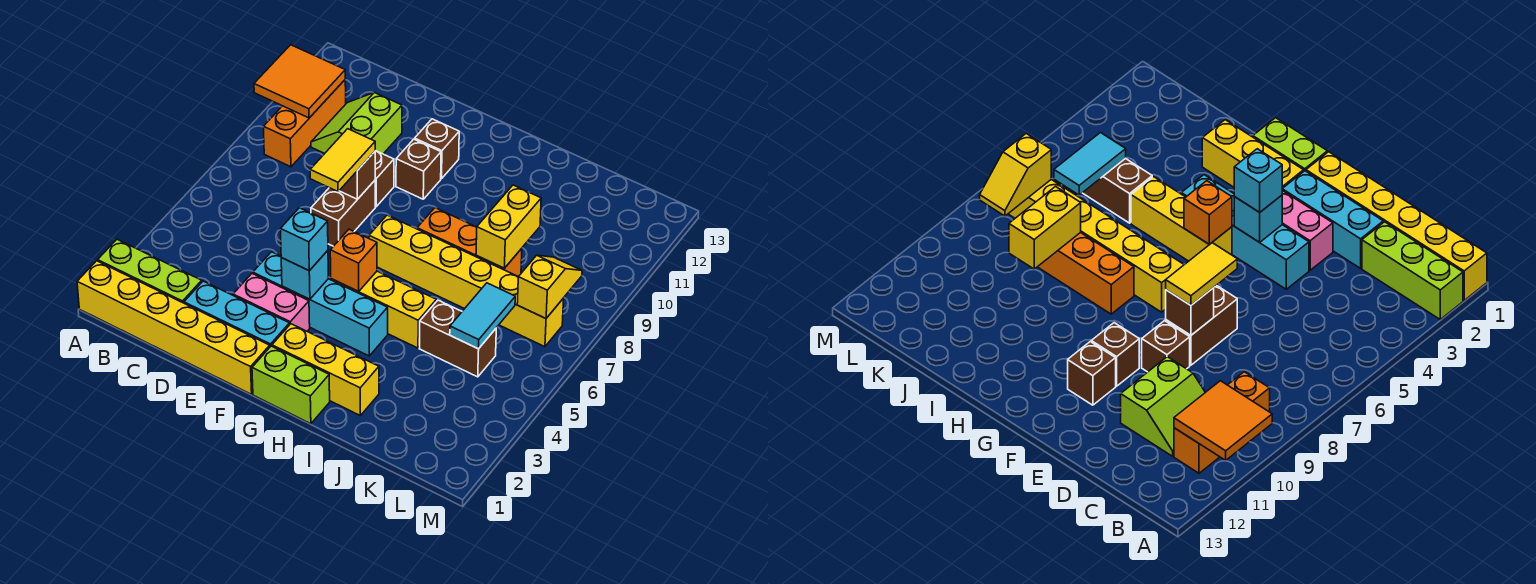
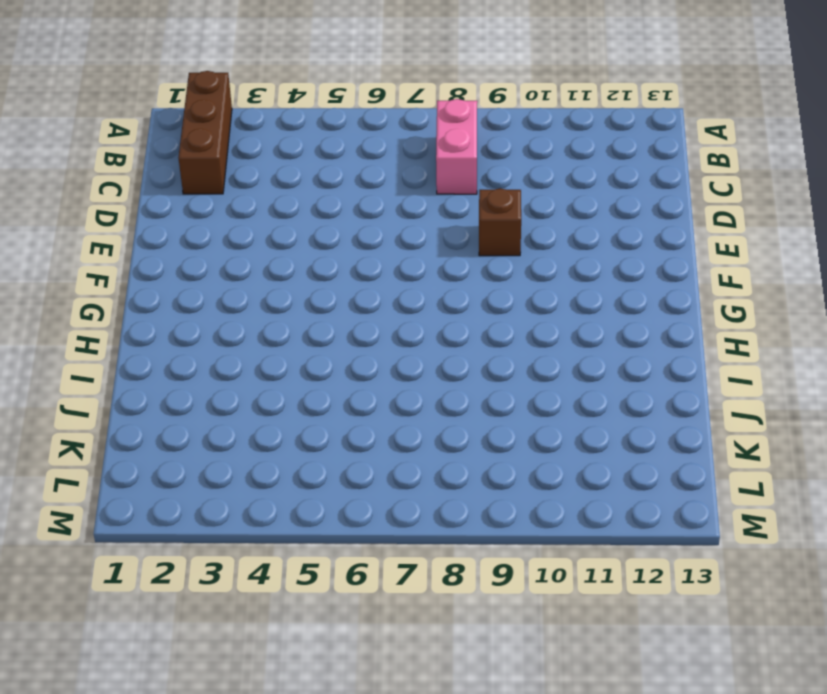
brown brick A2:C2 level 1 -> lime brick A2:C2 level 1
pink brick B8:C8 level 1 -> pink brick E3:F3 level 1
none -> yellow brick A1:F1 level 1
none -> orange brick B9:B11 level 1
none -> lime slope C10:D11 level 1 top D

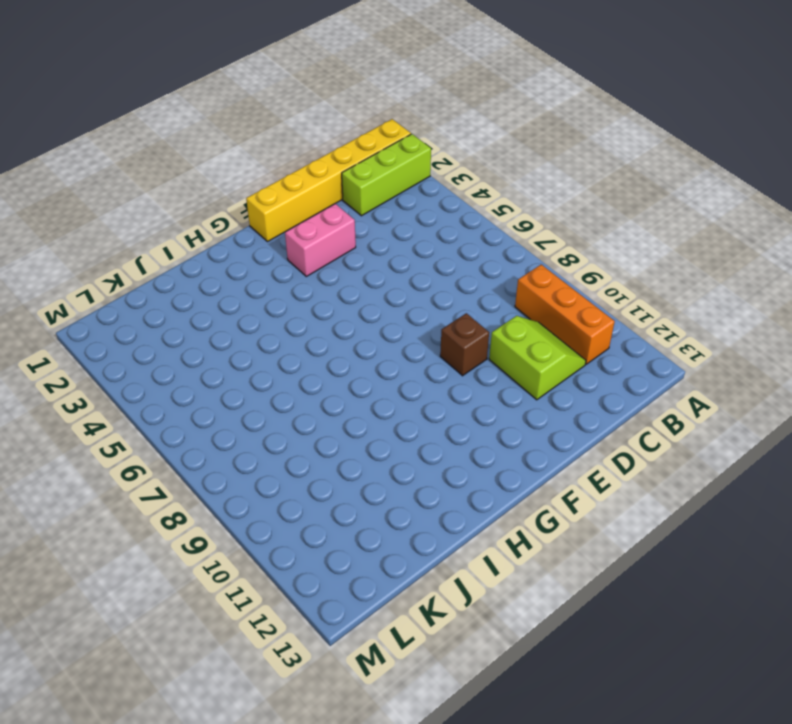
none -> cyan brick D2:F2 level 1
none -> cyan brick E4:H4 level 1
none -> brown brick E7:E8 level 1

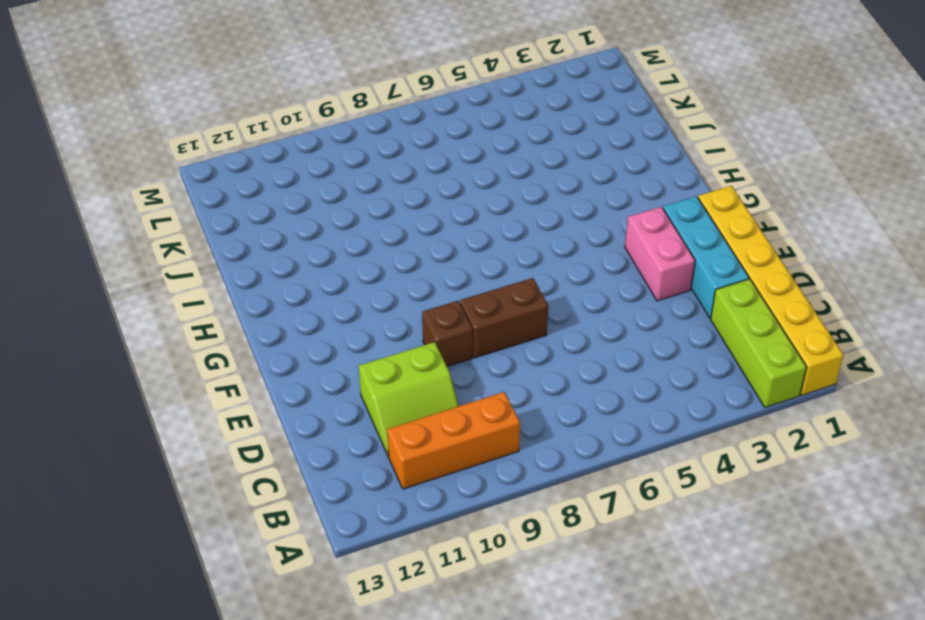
none -> cyan brick E4:H4 level 1
none -> brown brick F10 level 1
none -> brown brick F11 level 1

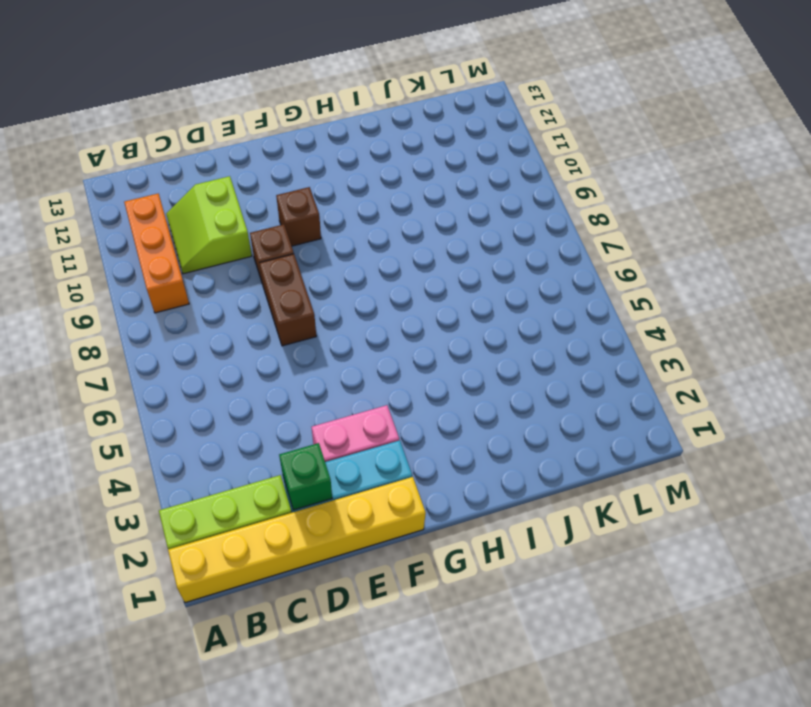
green brick D2 level 2 -> none
none -> cyan brick E4:H4 level 1
none -> brown brick F11 level 1
none -> lime brick G1:H1 level 1

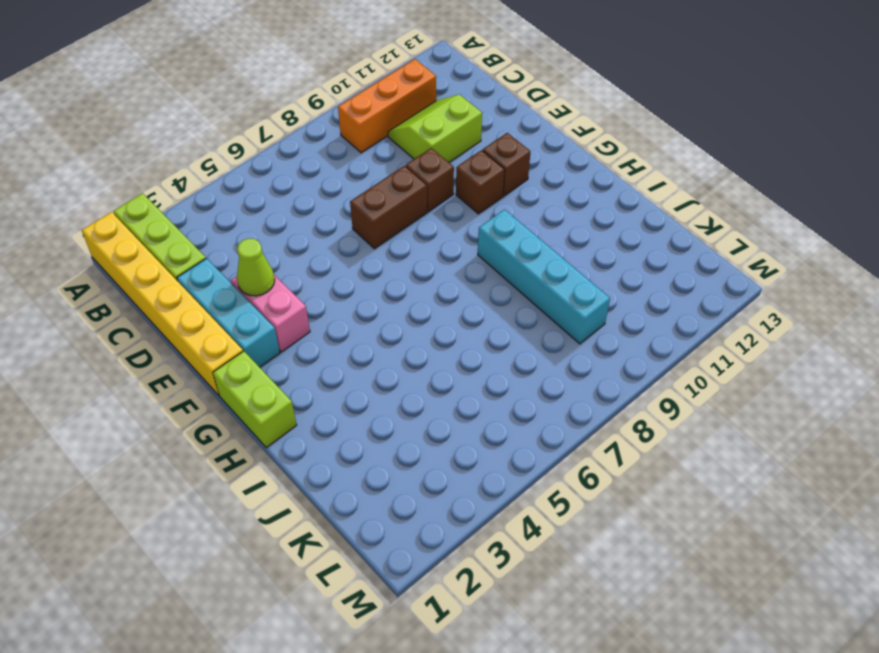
lime cone E3 level 2 -> none
cyan brick H9:K9 level 1 -> cyan brick E4:H4 level 1
none -> yellow brick G2:I2 level 1
none -> yellow brick G5:I5 level 1
none -> yellow brick G7:L7 level 1

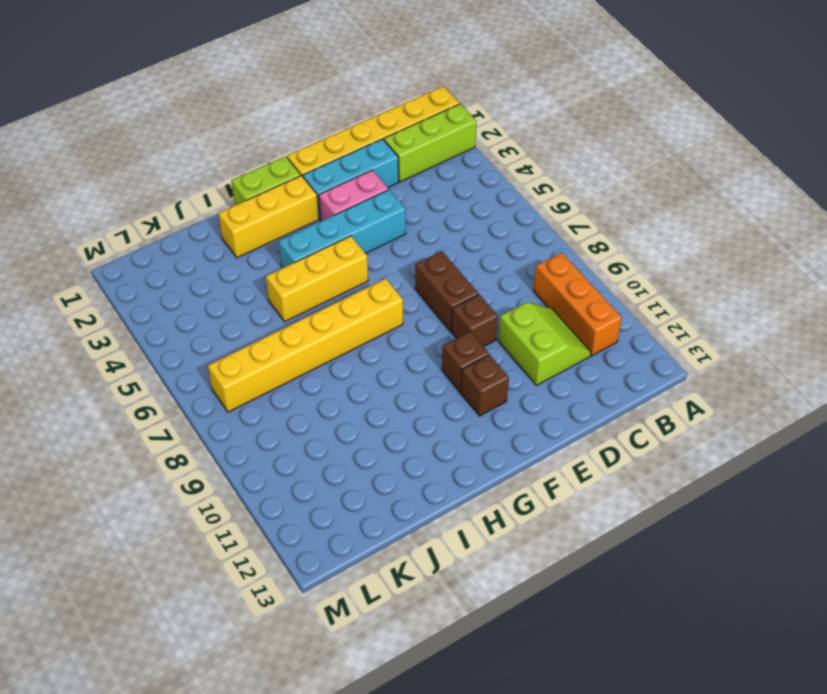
none -> orange brick H8:J8 level 1
none -> brown brick J5:K5 level 1
none -> orange tile A10:B11 level 2

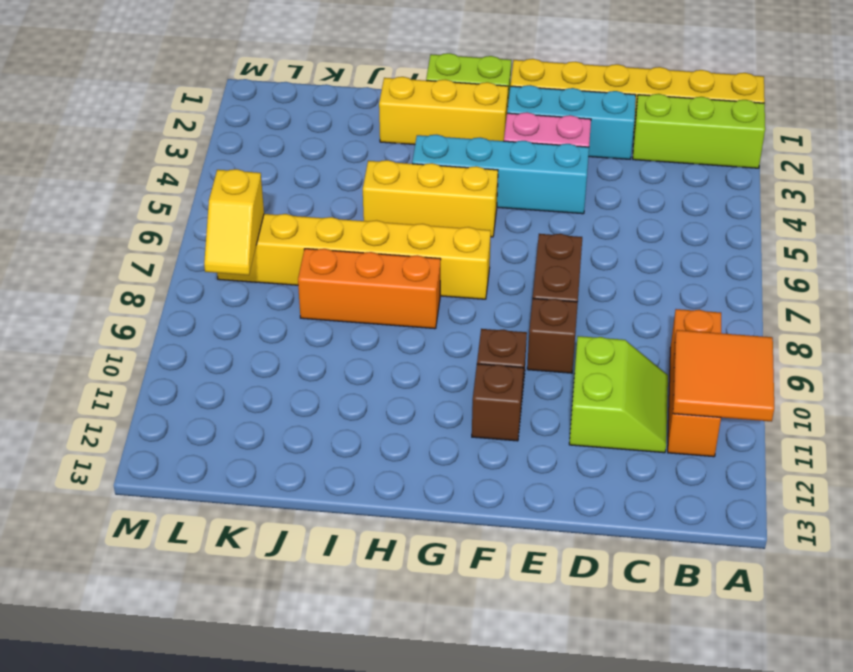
none -> brown brick J5:K5 level 1
none -> brown brick E8 level 2
none -> cyan brick F4 level 2

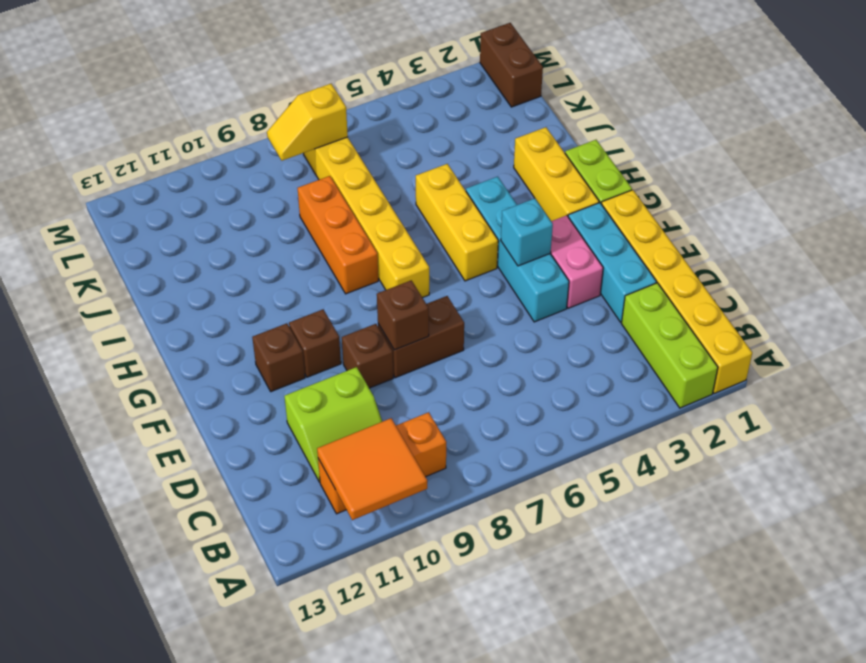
brown brick L1:M1 level 1 -> brown brick J5:K5 level 1
none -> orange brick G5 level 2
none -> yellow brick J8:J9 level 2
none -> cyan tile K5:K6 level 2

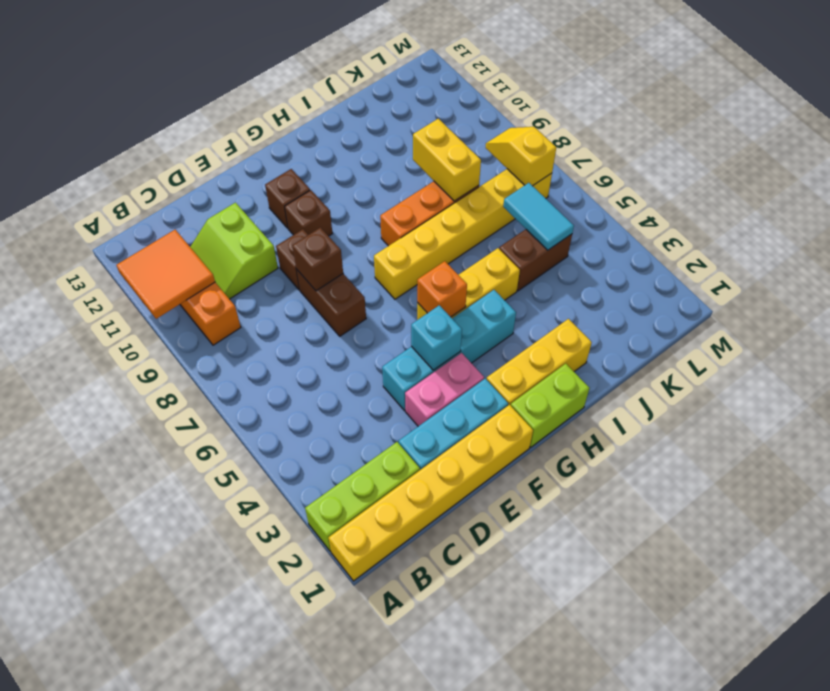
none -> yellow tile E7:E8 level 3
none -> cyan brick F4 level 3

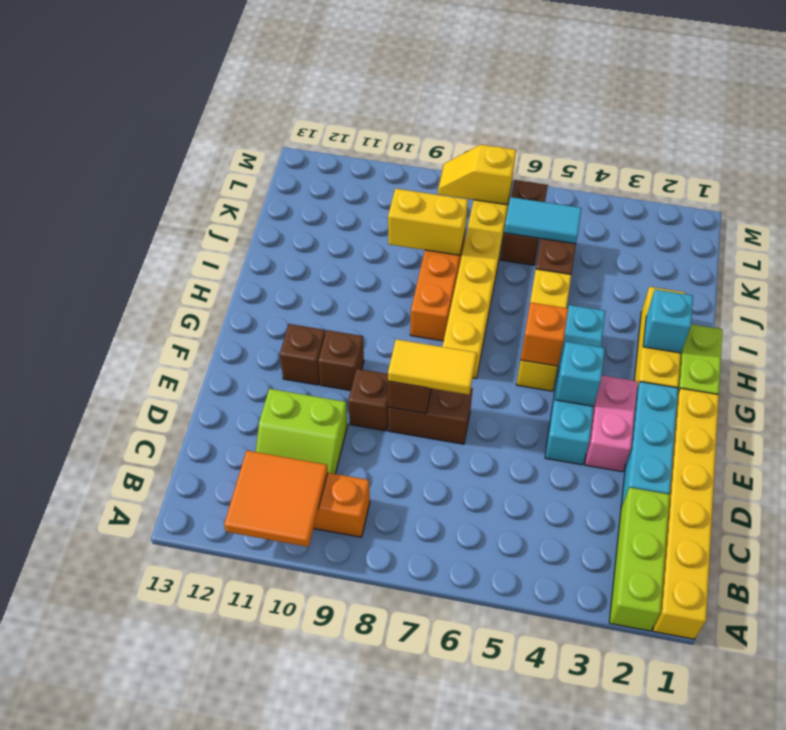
cyan brick H2 level 2 -> cyan brick F4 level 3
brown brick K6:L6 level 1 -> none

